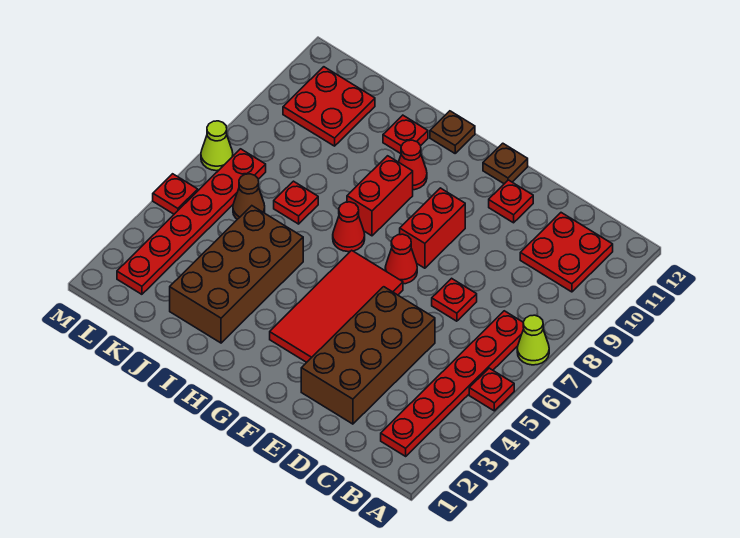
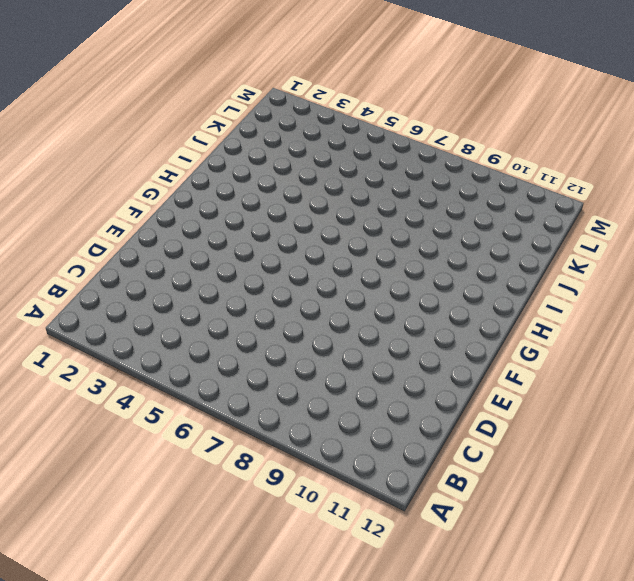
none -> red plate A5 level 1
none -> lime cone A7 level 1
none -> red plate B2:B7 level 1

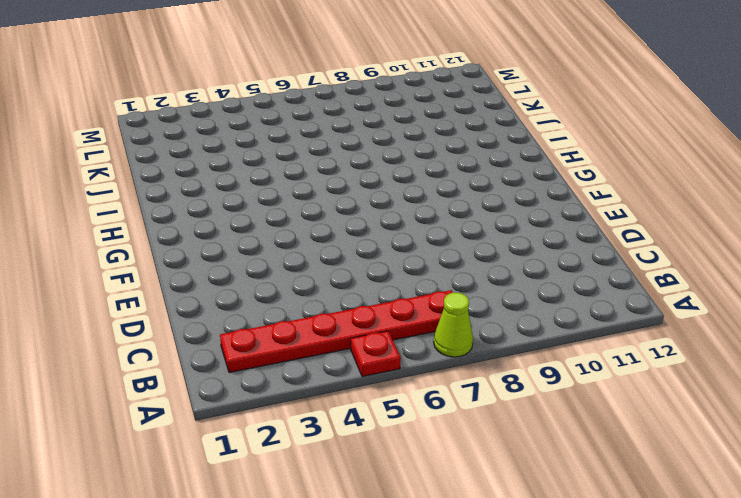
none -> red plate B10:C11 level 1
none -> brown brick D2:E5 level 1
none -> red plate D7 level 1

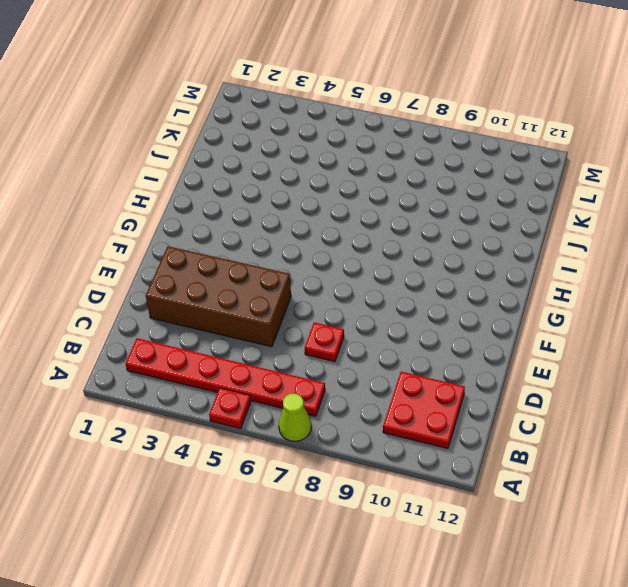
none -> red plate E11 level 1
none -> red tile F3:G6 level 1
none -> red cone F7 level 1

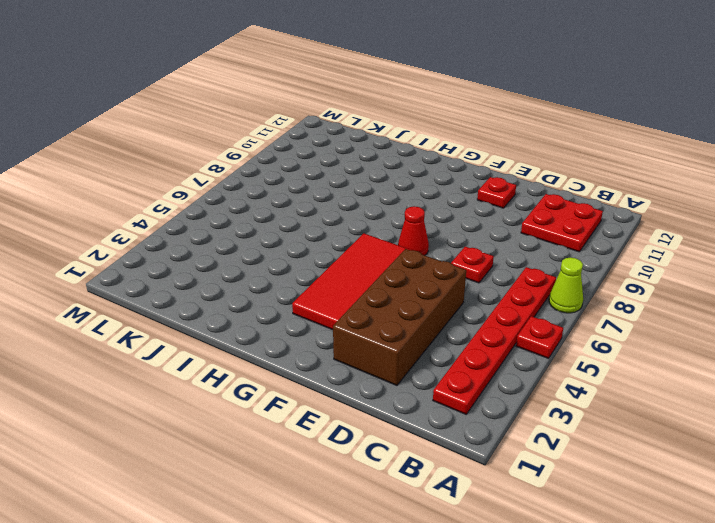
none -> red brick F8:F9 level 1
none -> brown plate F12 level 1
none -> red cone H7 level 1

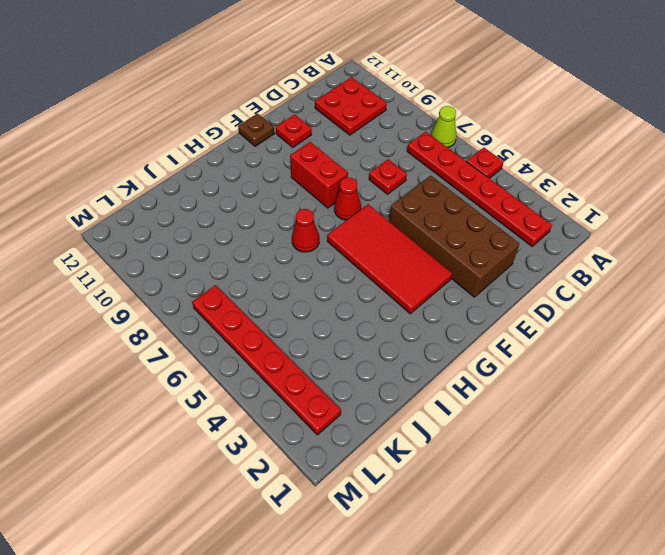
none -> red brick H8:H9 level 1
none -> red cone H10 level 1
none -> brown plate H12 level 1

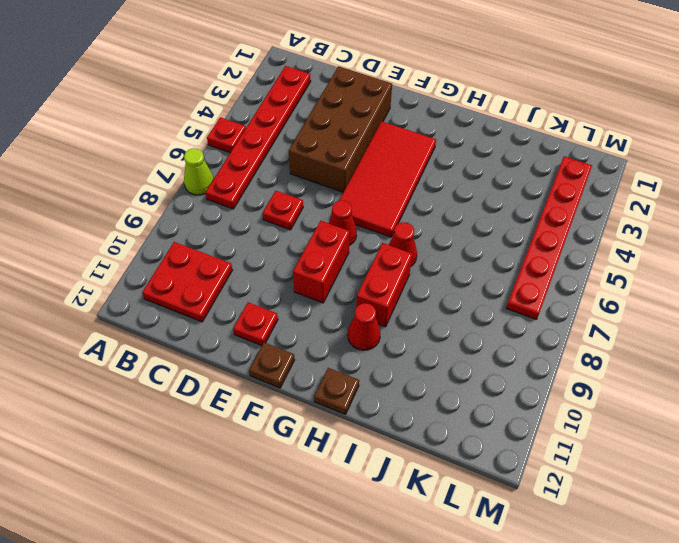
none -> brown brick I2:J5 level 1
none -> red plate I11 level 1
none -> red plate J7 level 1

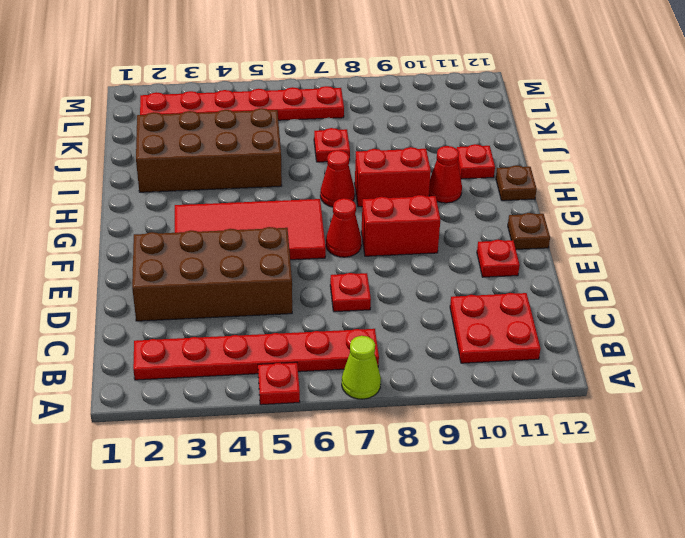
none -> brown cone K6 level 1
none -> red plate K10:L11 level 1
none -> red plate M5 level 1

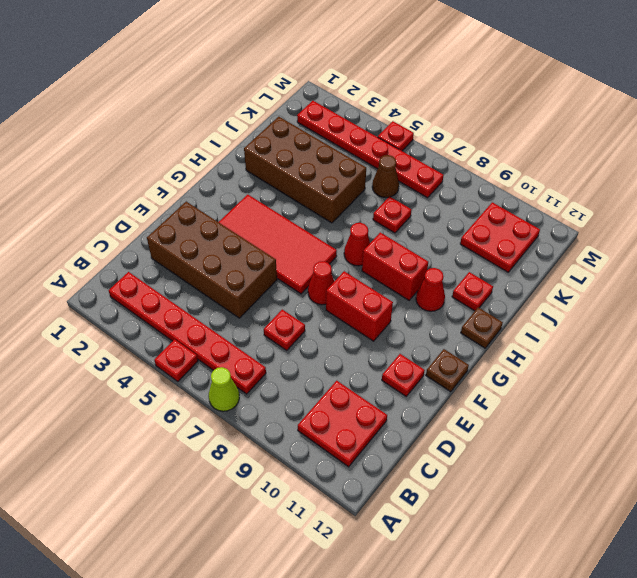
none -> lime cone M7 level 1

